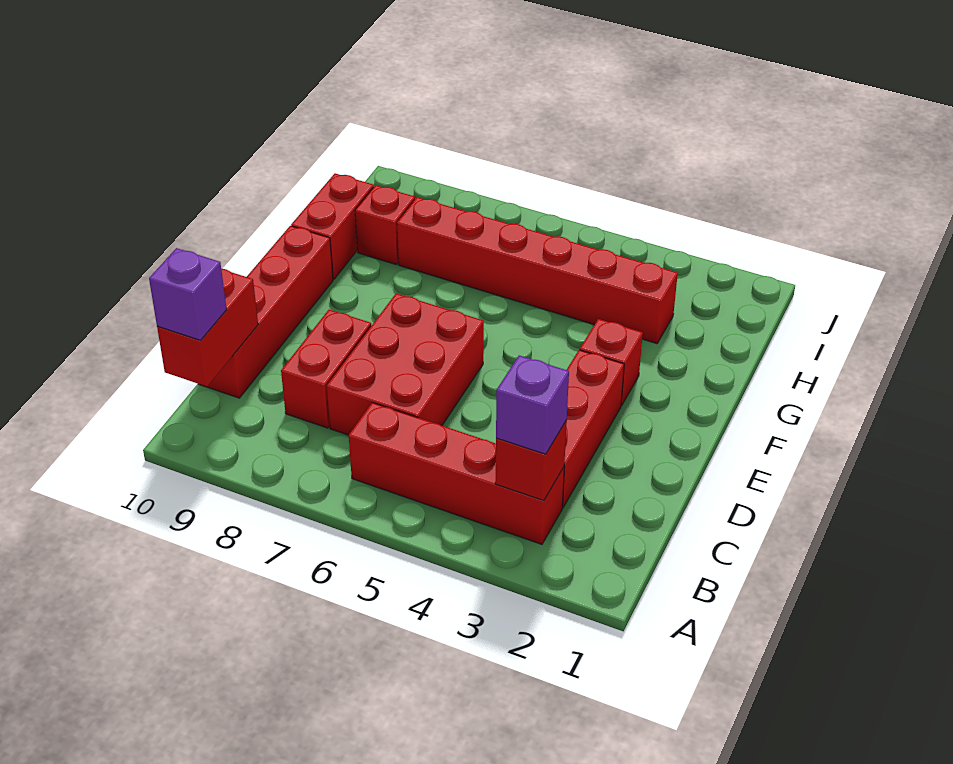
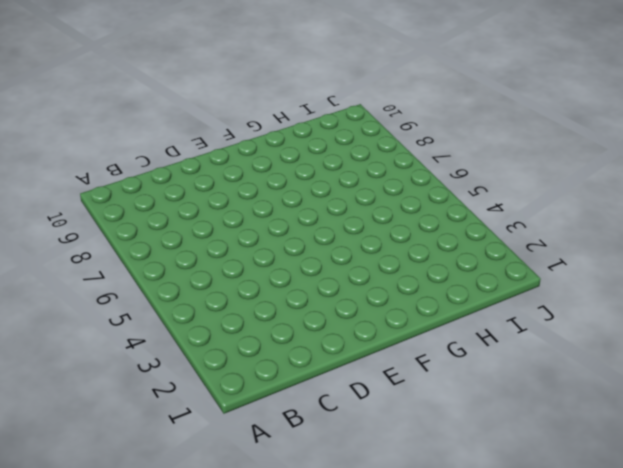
none -> red brick B3:B6 level 1
none -> red brick C3:E3 level 1
none -> red brick C6:E7 level 1

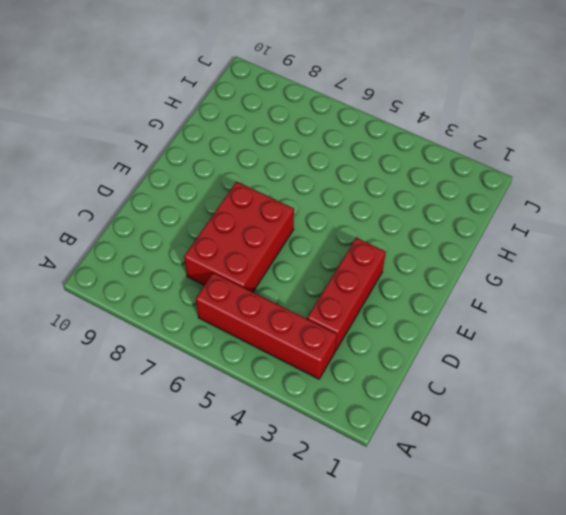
none -> red brick C8:D8 level 1
none -> red brick C10:F10 level 1
none -> red brick F3 level 1

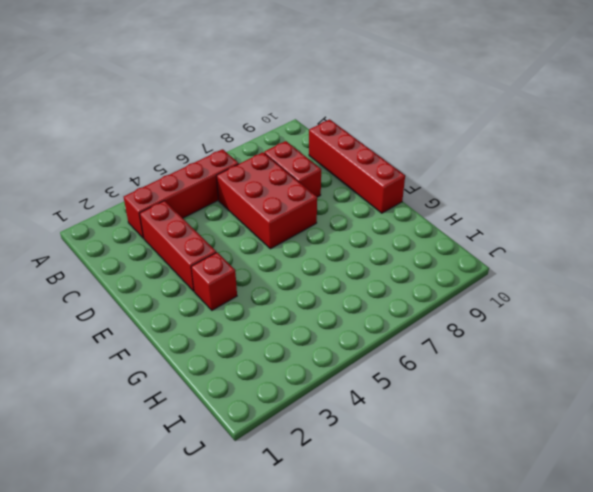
none -> red brick G10:H10 level 1
none -> red brick H3:H8 level 1
none -> red brick H9 level 1

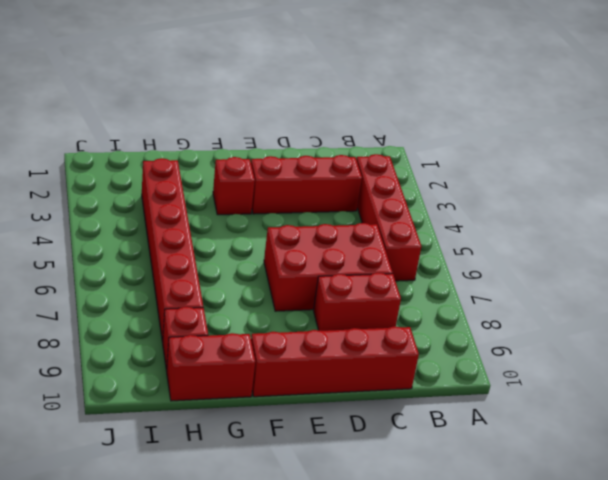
none -> red brick B3 level 2
none -> red brick B10:C10 level 2
none -> purple brick B3 level 3

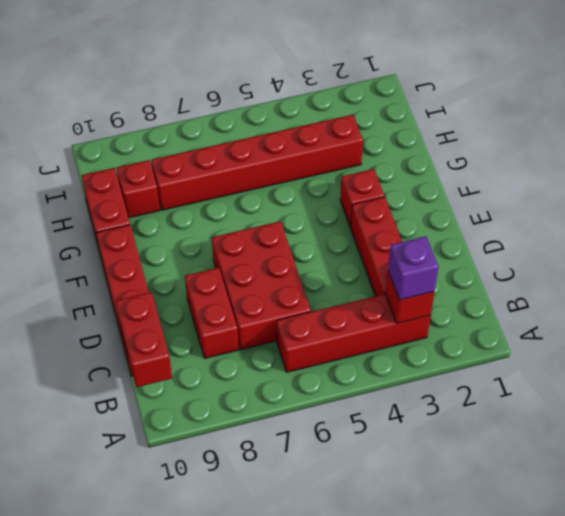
none -> purple brick B10 level 3

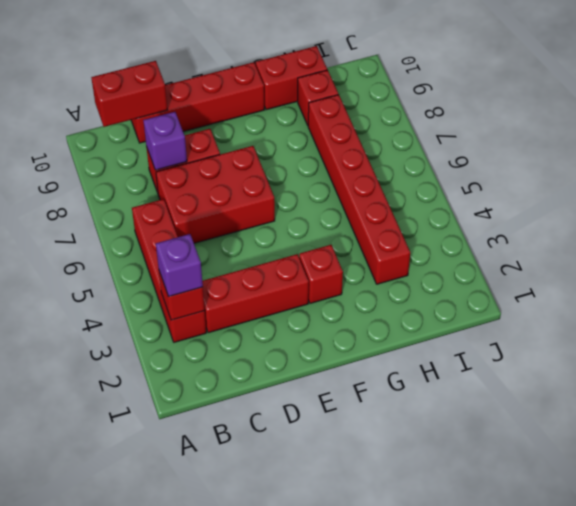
purple brick C8 level 2 -> purple brick B10 level 3

